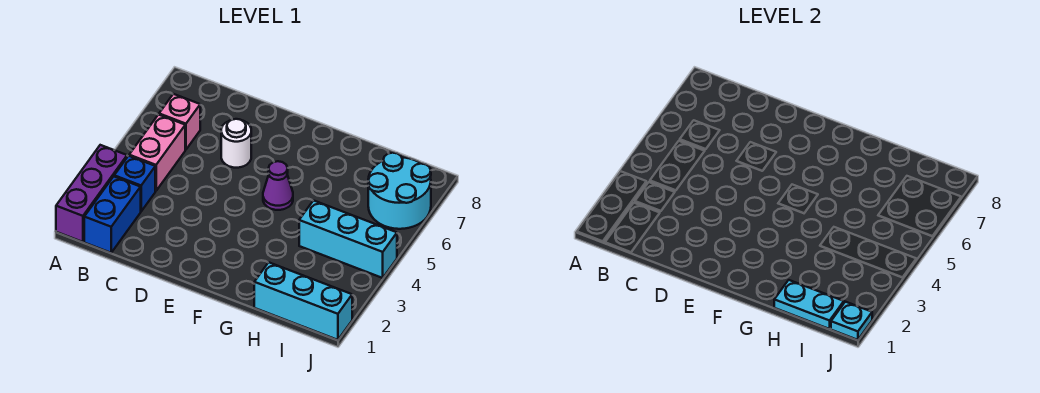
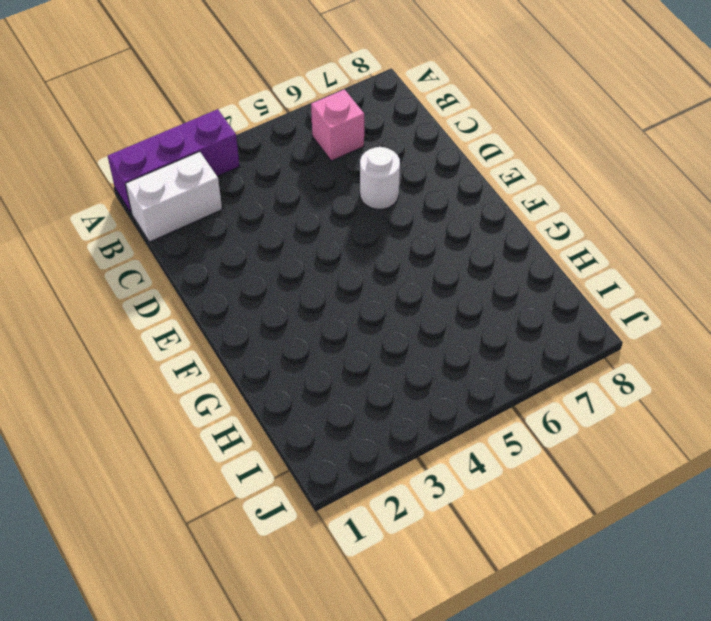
white brick B1:B2 level 1 -> blue brick B1:B2 level 1
none -> blue brick B3 level 1
none -> pink brick B4:B5 level 1
none -> purple cone F5 level 1

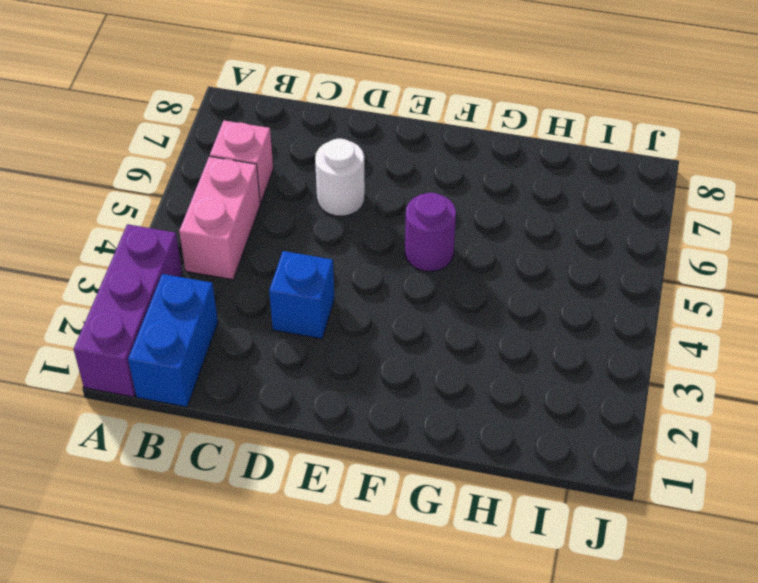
blue brick D3 level 1 -> blue brick B3 level 1
purple round brick F5 level 1 -> purple cone F5 level 1
none -> cyan brick H1:J1 level 1
none -> cyan brick H4:J4 level 1
none -> cyan round brick I6:J7 level 1

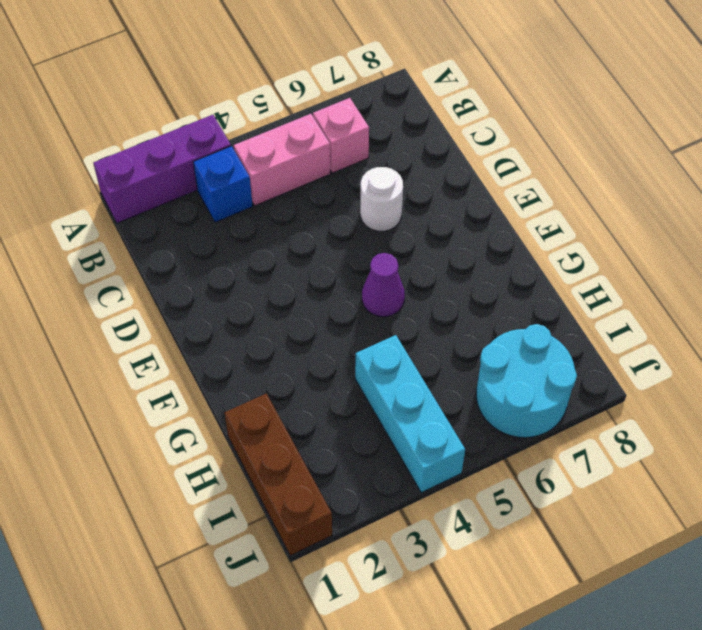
brown brick H1:J1 level 1 -> cyan brick H1:J1 level 1
none -> blue brick B1:B2 level 1
none -> cyan plate H1:I1 level 2
none -> cyan plate J1 level 2

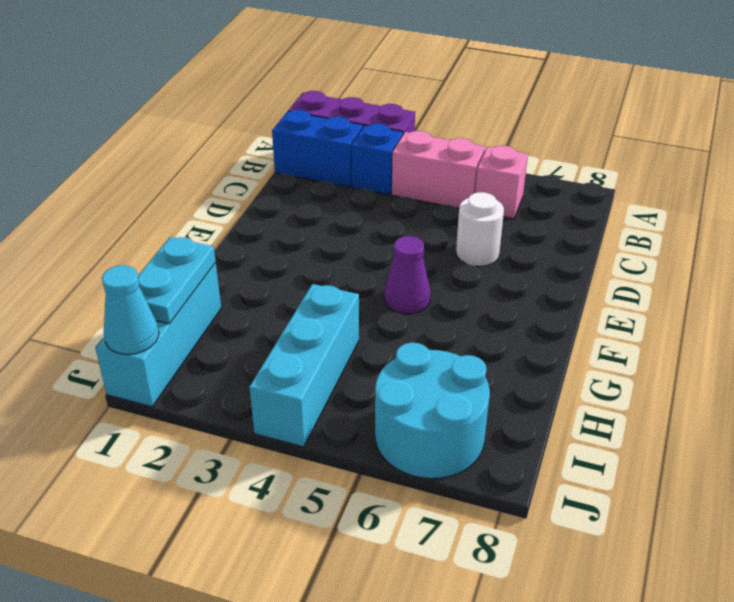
cyan cone J1 level 2 -> cyan plate J1 level 2

